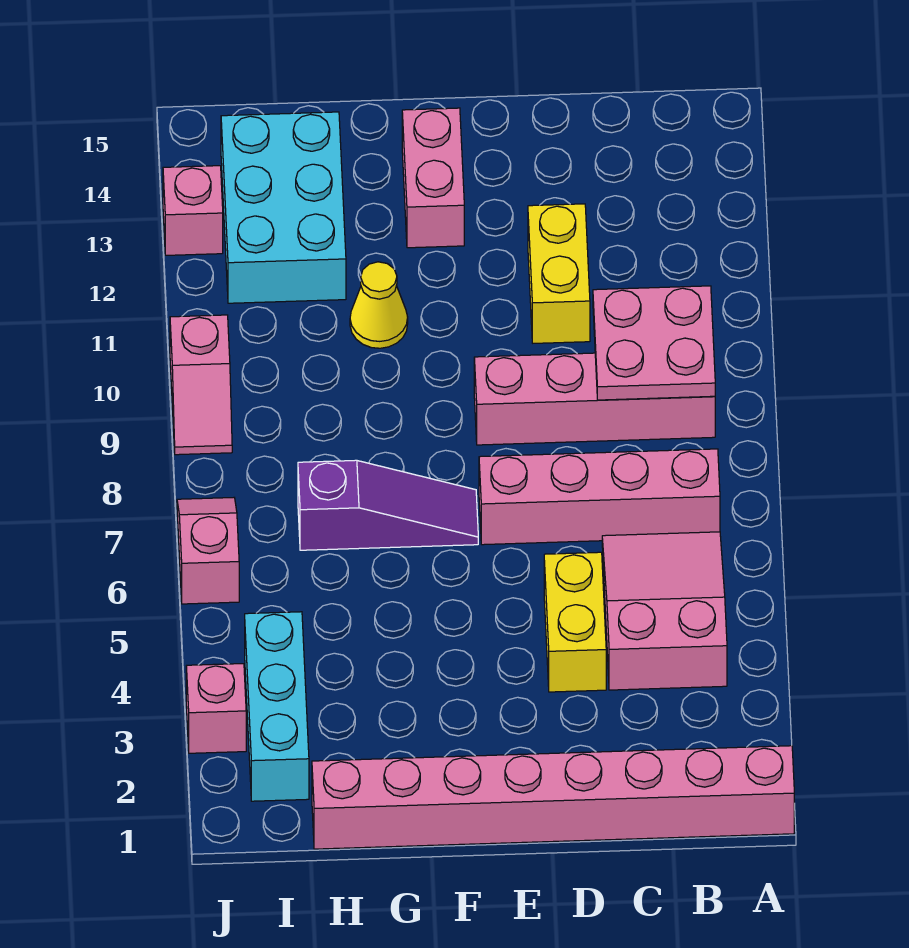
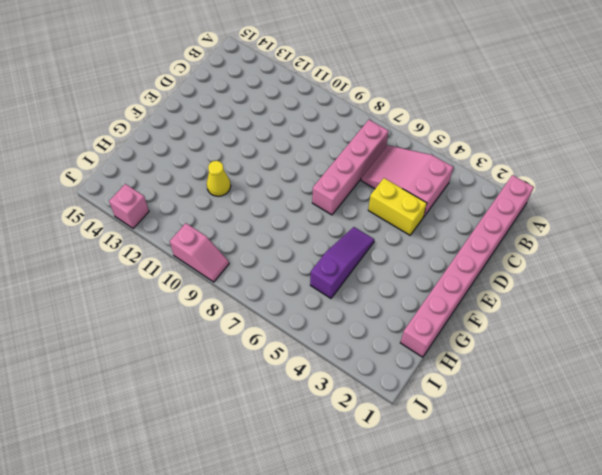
purple slope F5:H5 level 1 top H -> purple slope F7:H7 level 1 top H
none -> pink brick B9:E9 level 1
none -> yellow brick D11:D12 level 1
none -> pink brick F13:F14 level 1

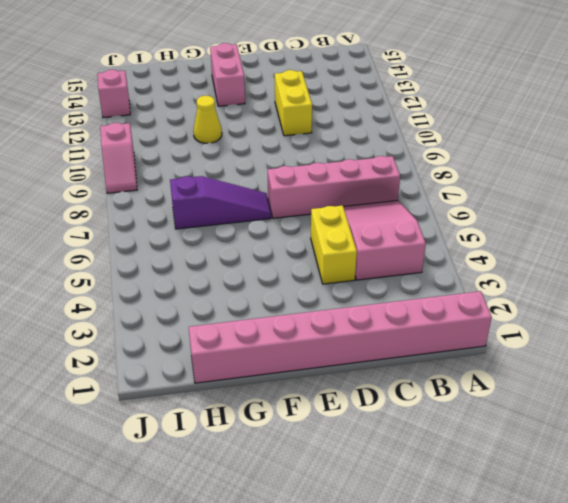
none -> pink brick B9:E9 level 1
none -> cyan brick H12:I14 level 1
none -> cyan brick I2:I4 level 1

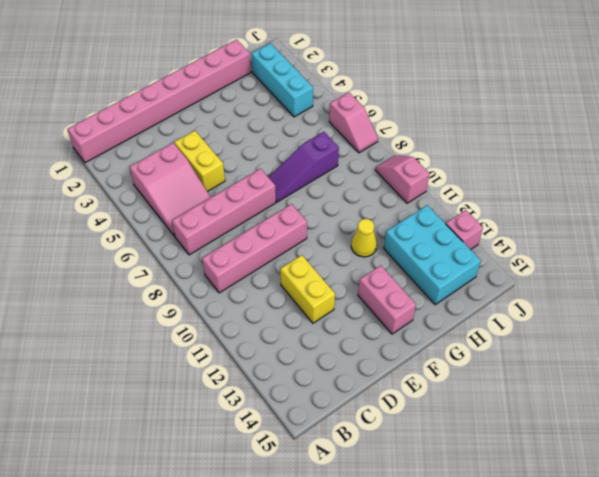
none -> pink brick J3 level 1
none -> pink plate B9:C10 level 2

